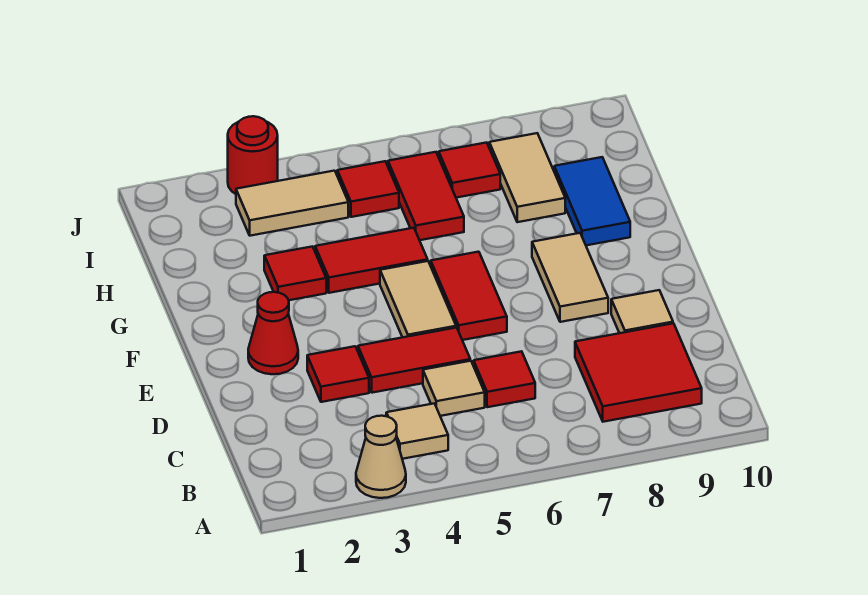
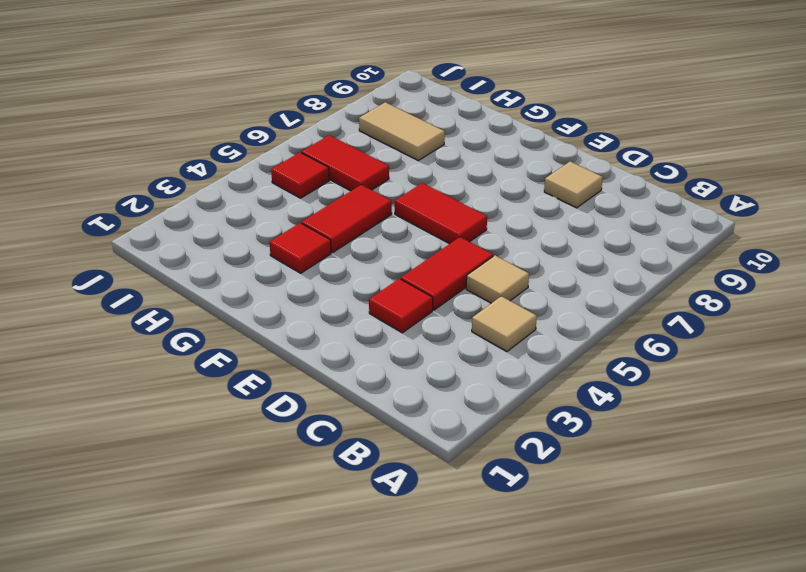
none -> tan cone A3 level 1
none -> red tile B8:C9 level 1
none -> red tile C6 level 1

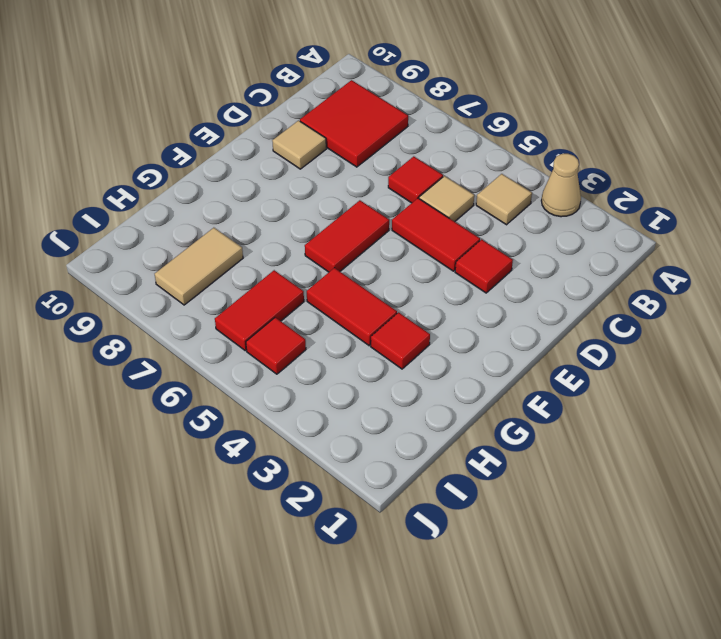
none -> red cone E2 level 1
none -> tan tile E5:F5 level 1
none -> tan tile E8:F8 level 1

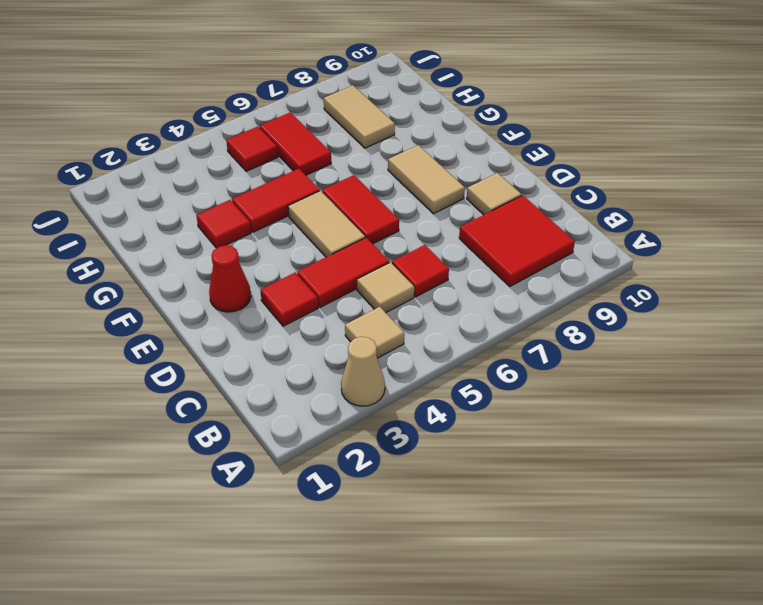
none -> blue tile G9:H9 level 1
none -> tan tile I3:I4 level 1
none -> red tile I7 level 1

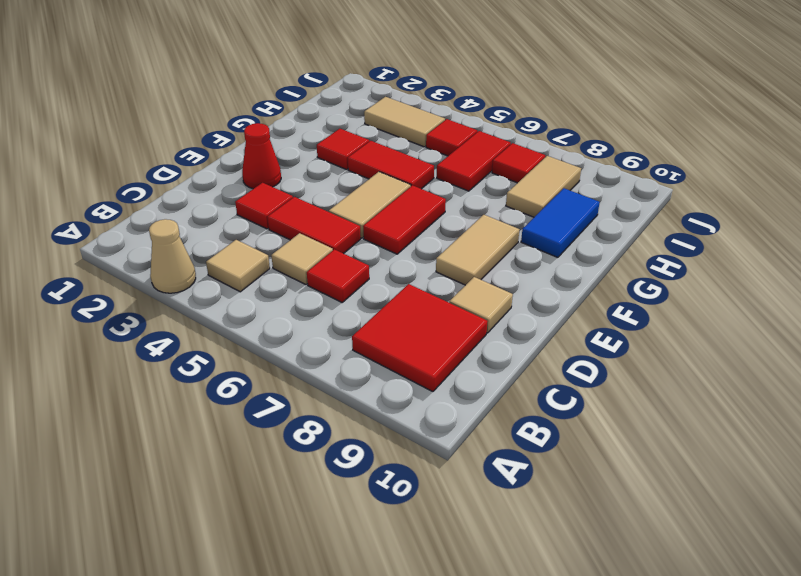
none -> red round brick J3 level 1

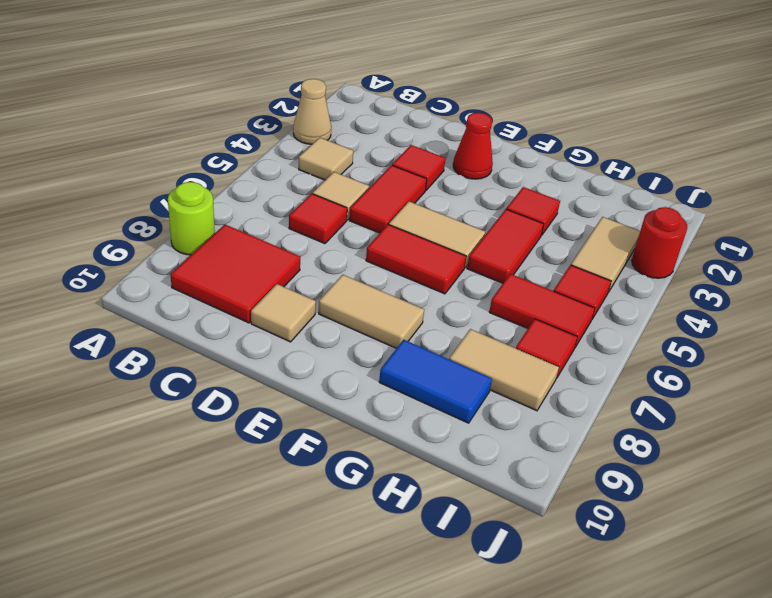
lime round brick A8 level 1 -> none

